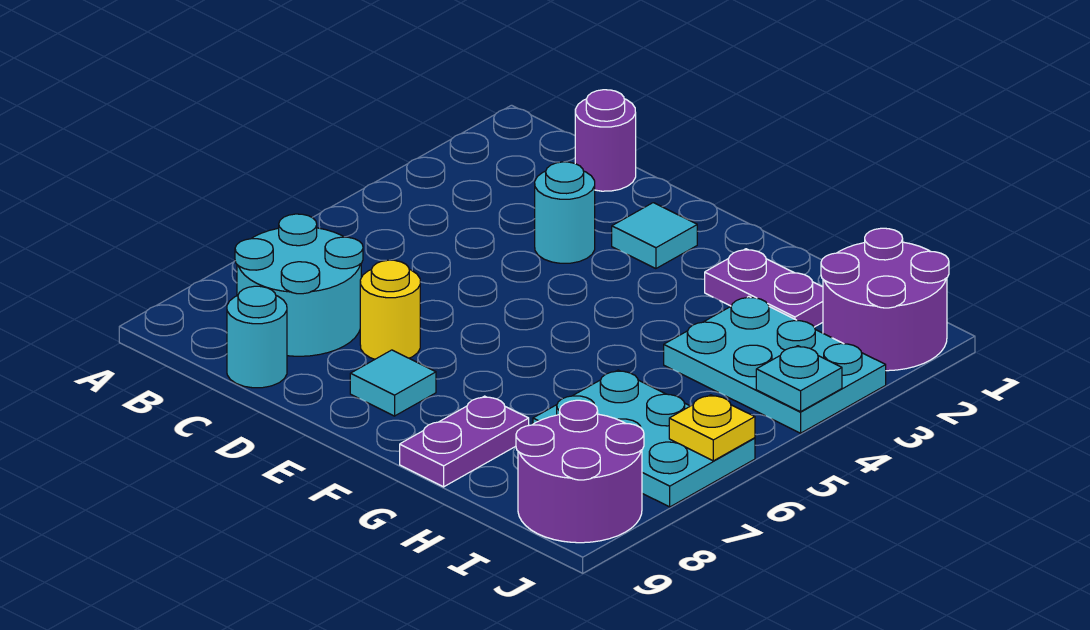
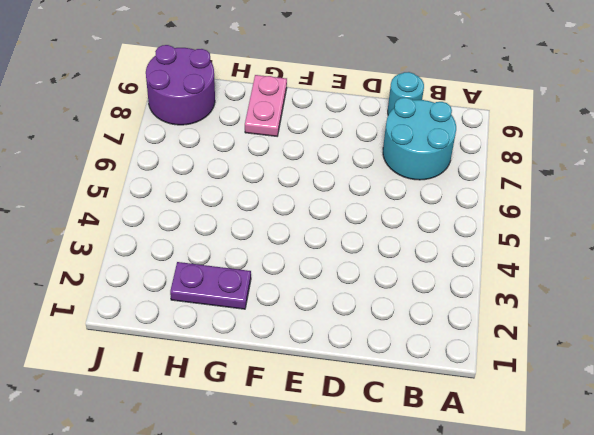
pink plate G8:G9 level 1 -> purple plate G8:G9 level 1
none -> purple round brick C1 level 1
none -> cyan round brick D3 level 1
none -> yellow round brick D7 level 1

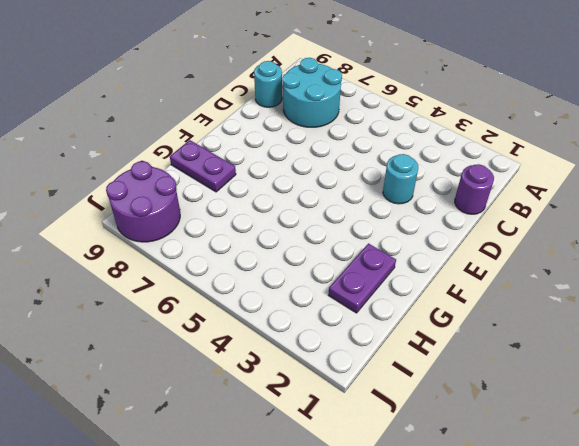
none -> yellow round brick D7 level 1
none -> cyan tile E2 level 1
none -> cyan tile E8 level 1

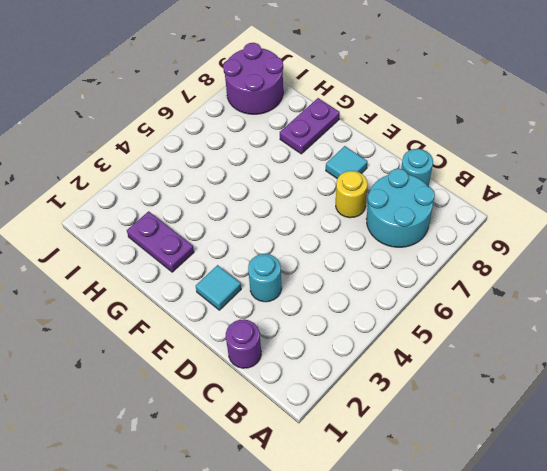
none -> cyan plate H3:J4 level 1
none -> cyan plate H6:J7 level 1
none -> purple round brick I1:J2 level 1

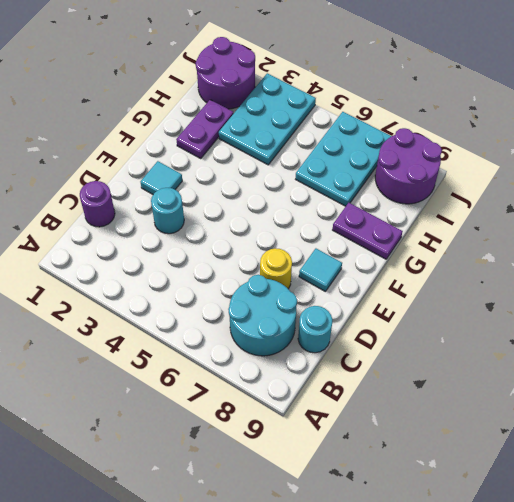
none -> cyan plate J4 level 2
none -> yellow plate J6 level 2

